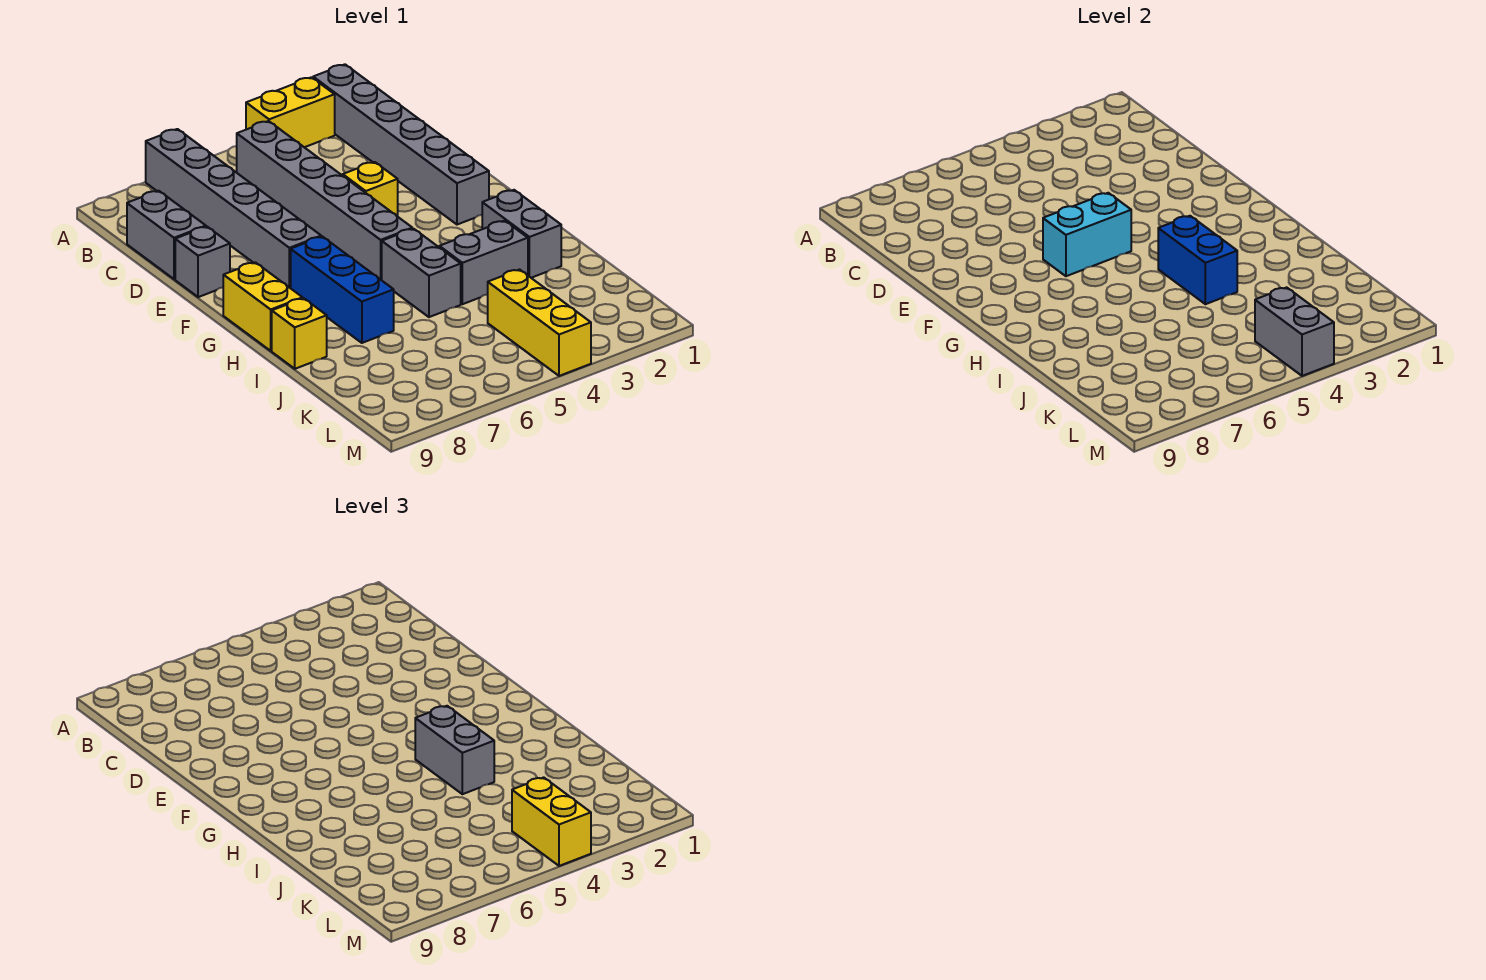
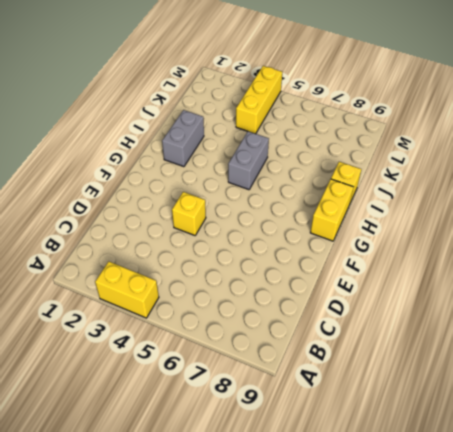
none -> grey brick A2:F2 level 1
none -> grey brick A7:F7 level 1
none -> grey brick B5:G5 level 1

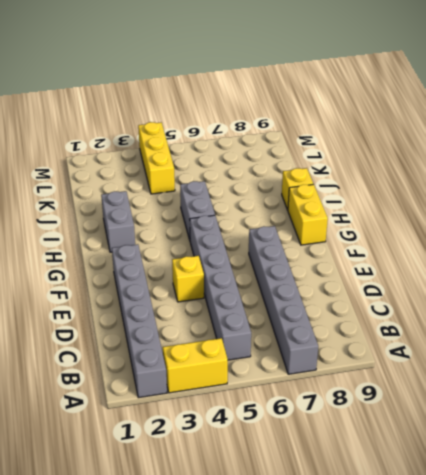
none -> grey brick C9:D9 level 1
none -> grey brick E9 level 1
none -> blue brick G7:I7 level 1

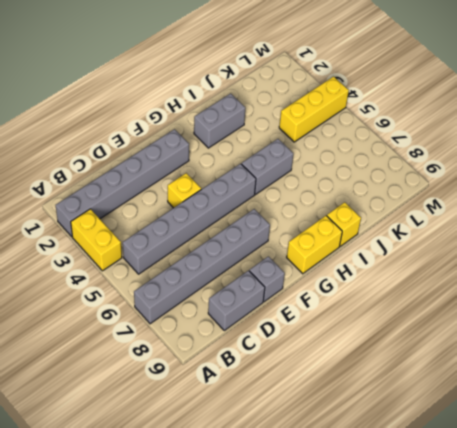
none -> blue brick G7:I7 level 1
none -> grey brick I3:I4 level 1
none -> cyan brick F5:F6 level 2

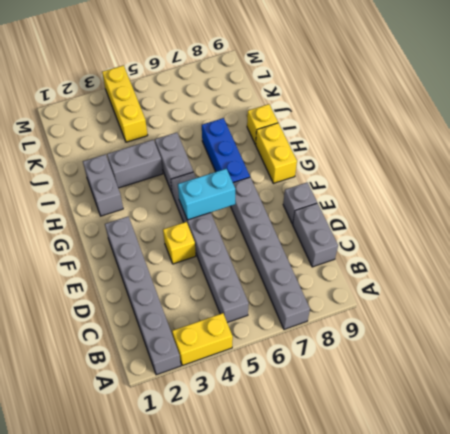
none -> blue brick H4:I4 level 2
none -> grey brick L4:M4 level 2
none -> grey brick H4:I4 level 3

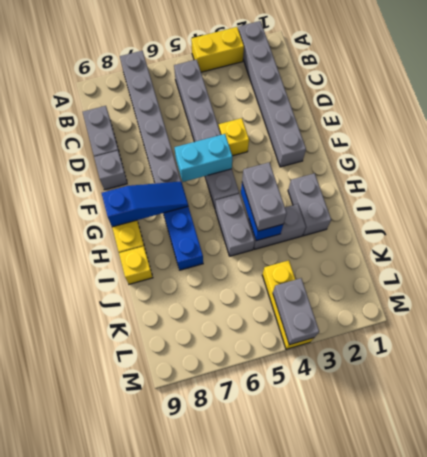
blue slope G7:G9 level 2 top 9 -> none
none -> yellow brick L4:M4 level 3

